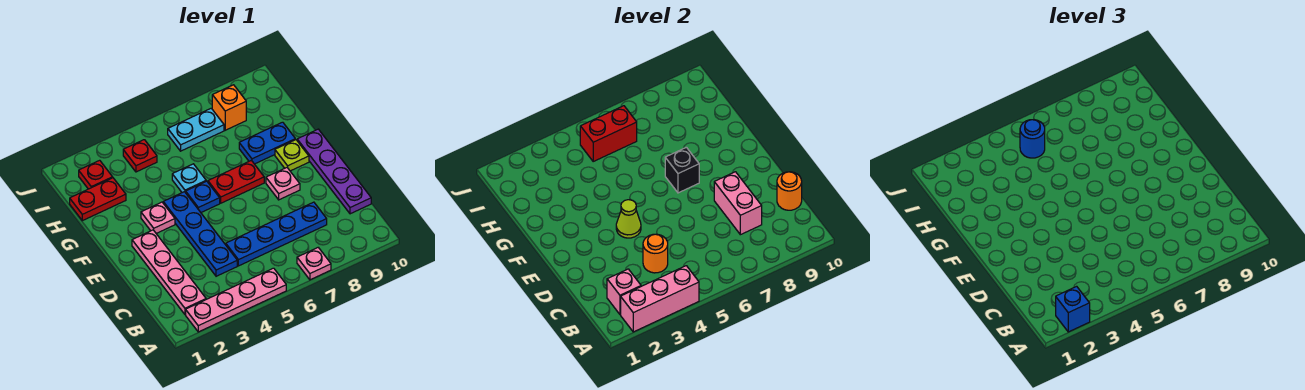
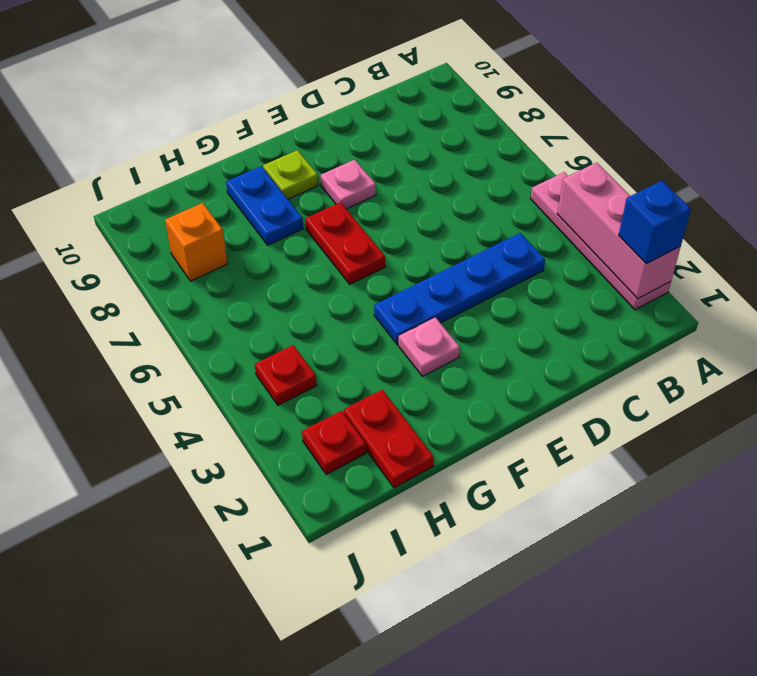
none -> pink plate A7 level 1
none -> pink plate B2:E2 level 1
none -> blue plate C5:C8 level 1

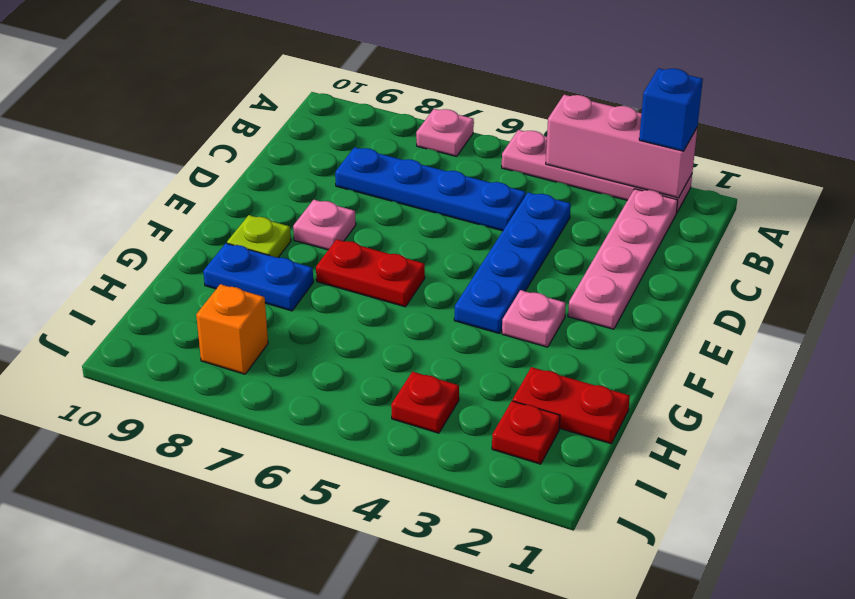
none -> purple plate C10:F10 level 1
none -> blue plate F5 level 1
none -> cyan plate G5 level 1

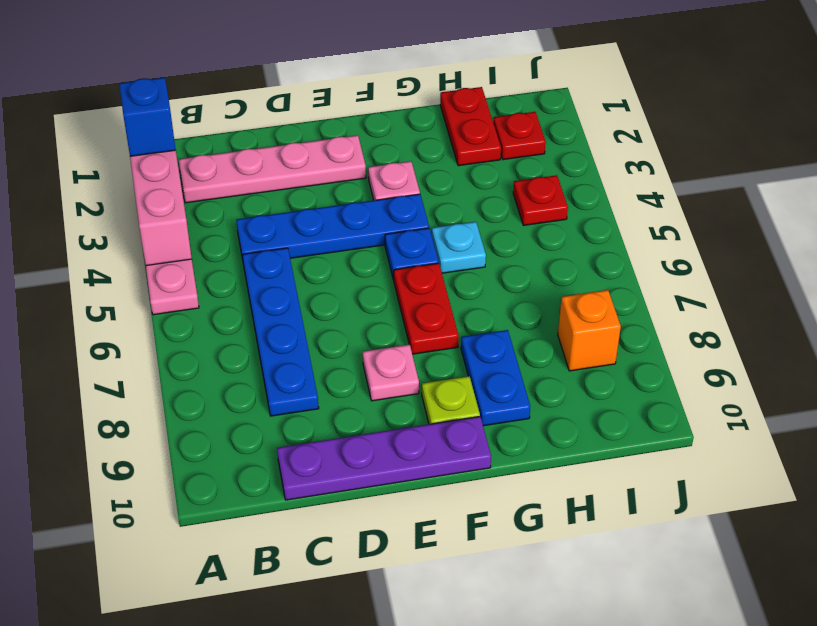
none -> pink plate A7 level 1
none -> cyan plate I6:I7 level 1
none -> pink brick B2 level 2

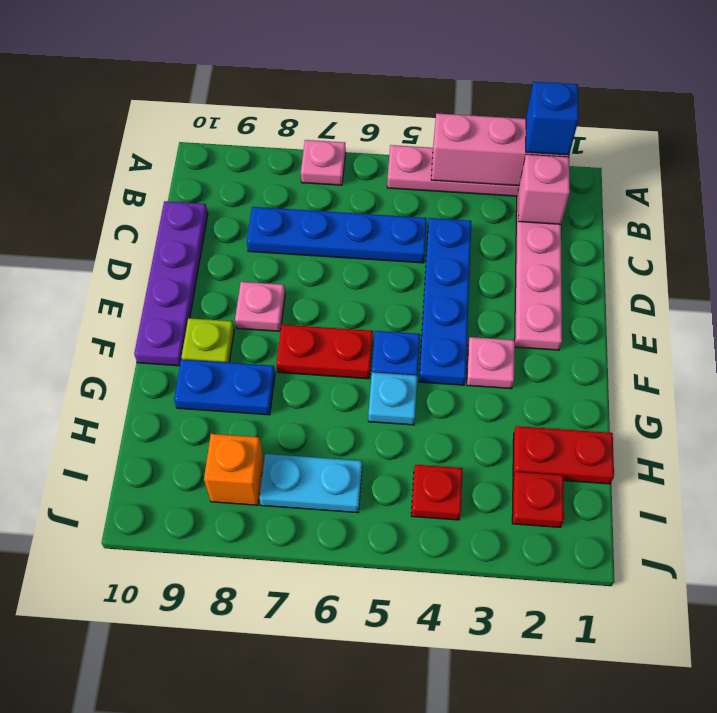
none -> orange round brick C4 level 2
none -> pink brick C8:D8 level 2
none -> orange round brick C10 level 2

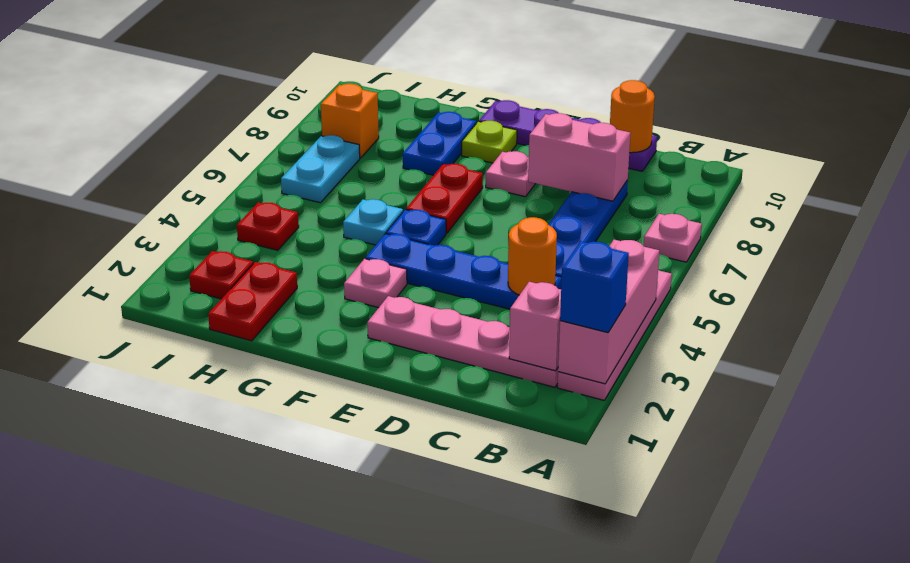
none -> lime cone E4 level 2
none -> black brick F7 level 2
none -> red brick I5:I6 level 2

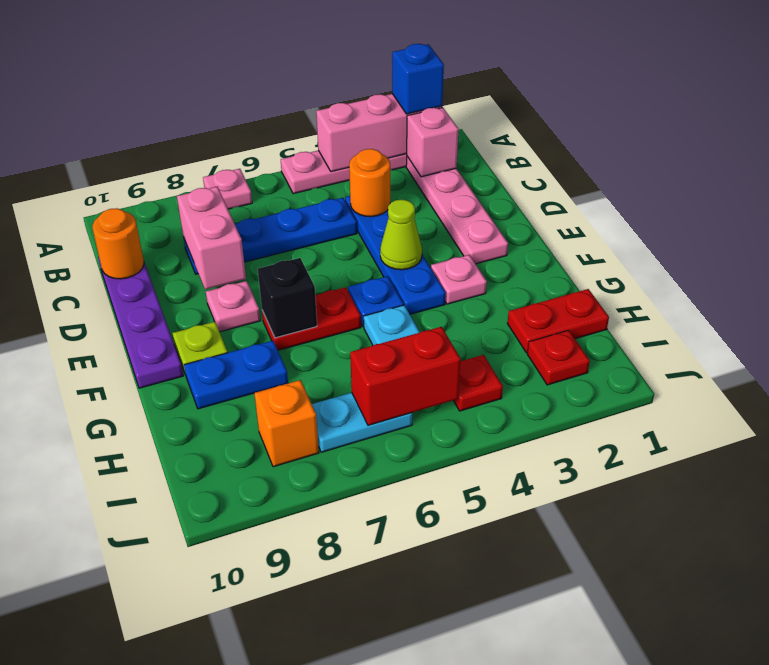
none -> blue round brick I5 level 3

